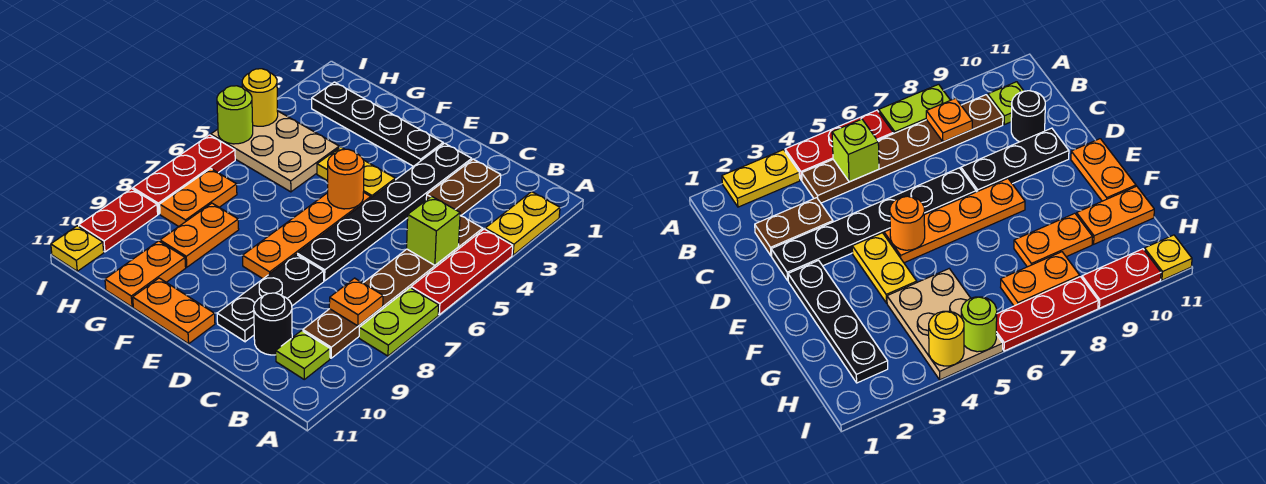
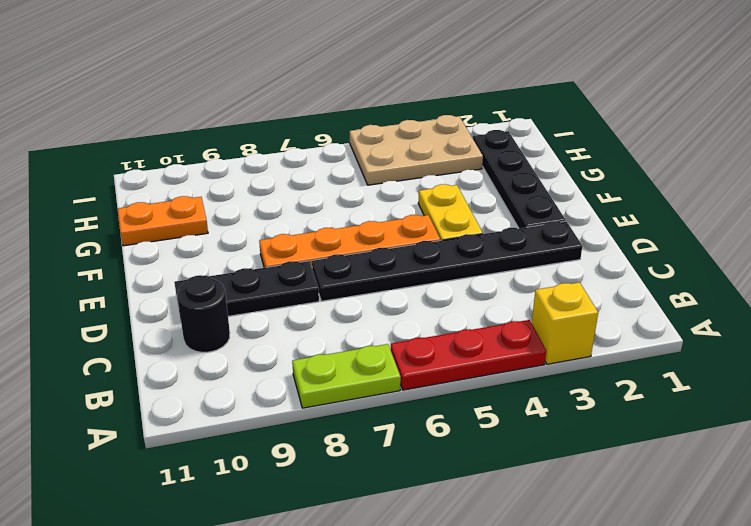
yellow brick A3 level 1 -> yellow plate A2:A3 level 1
tan plate H3:I5 level 1 -> tan plate G4:I5 level 1
none -> brown plate B4:B9 level 1
none -> lime plate B10 level 1
none -> brown plate C2:C3 level 1

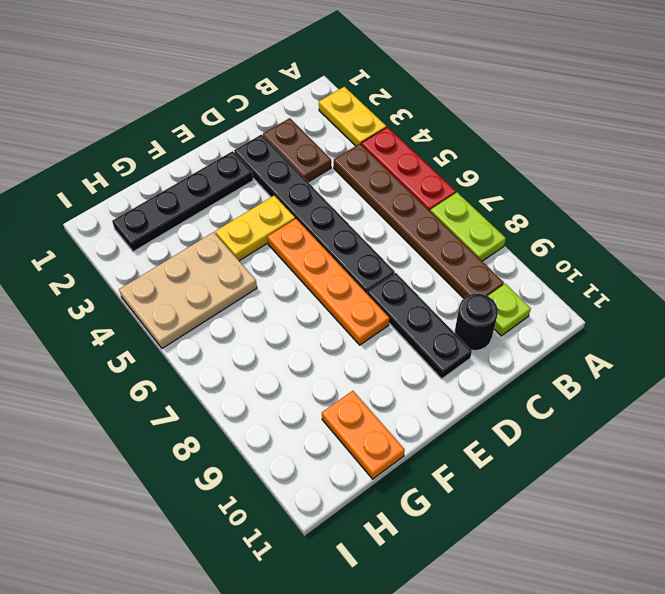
none -> orange plate E11:F11 level 1
none -> orange plate G8:G9 level 1
none -> orange plate H7:H8 level 1

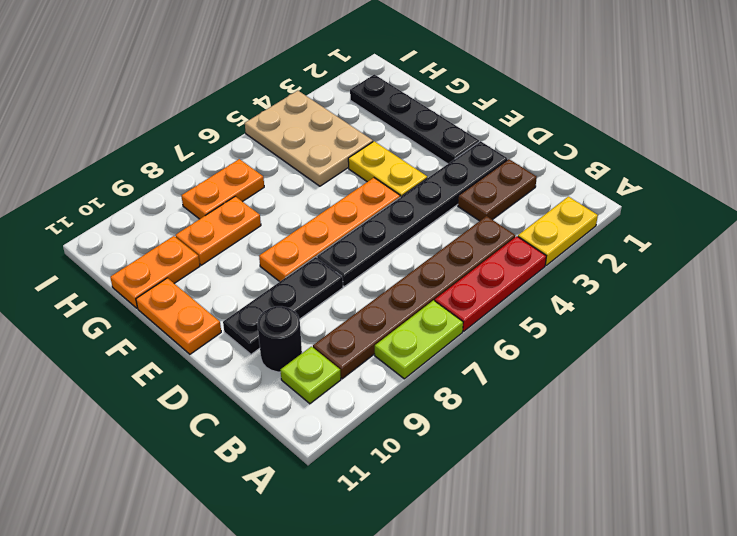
none -> red plate I6:I8 level 1
none -> red plate I9:I10 level 1
none -> yellow plate I11 level 1

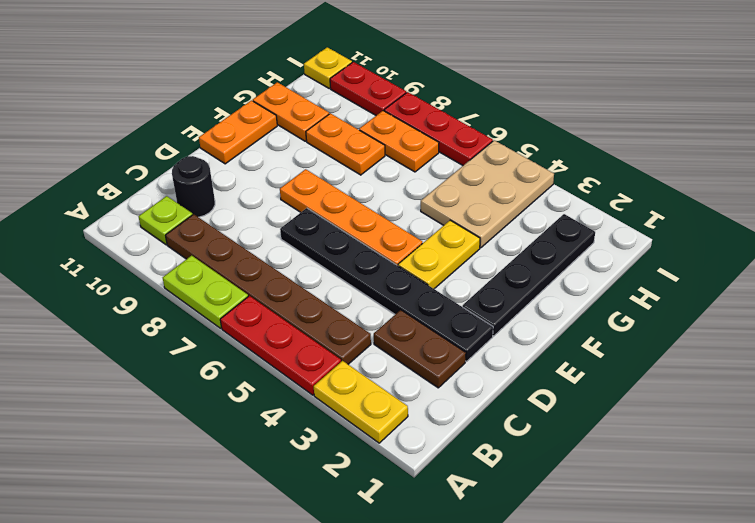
none -> black plate D8:D10 level 1
none -> lime brick B5 level 2
none -> orange plate B8 level 2

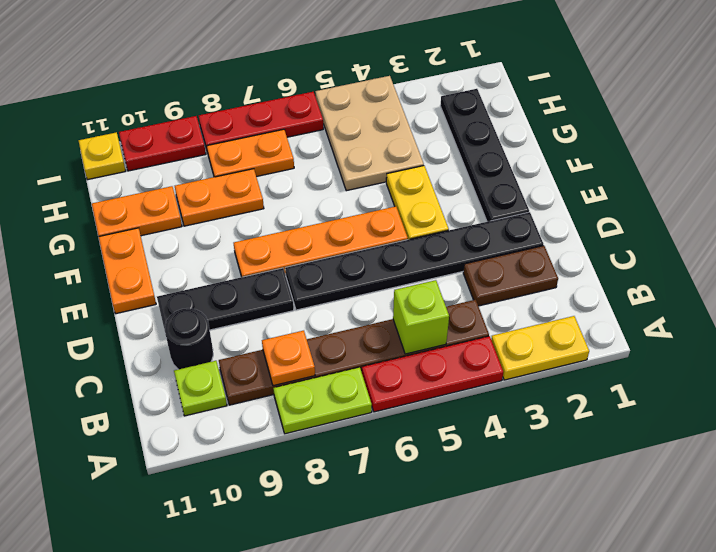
none -> orange round brick E5 level 2
none -> yellow round brick I4 level 2
none -> lime round brick I5 level 2

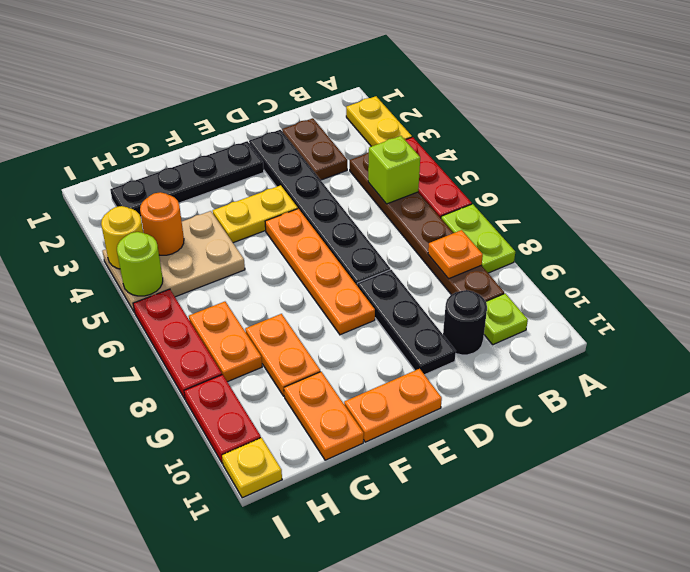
orange round brick H4 level 2 -> orange round brick E5 level 2

